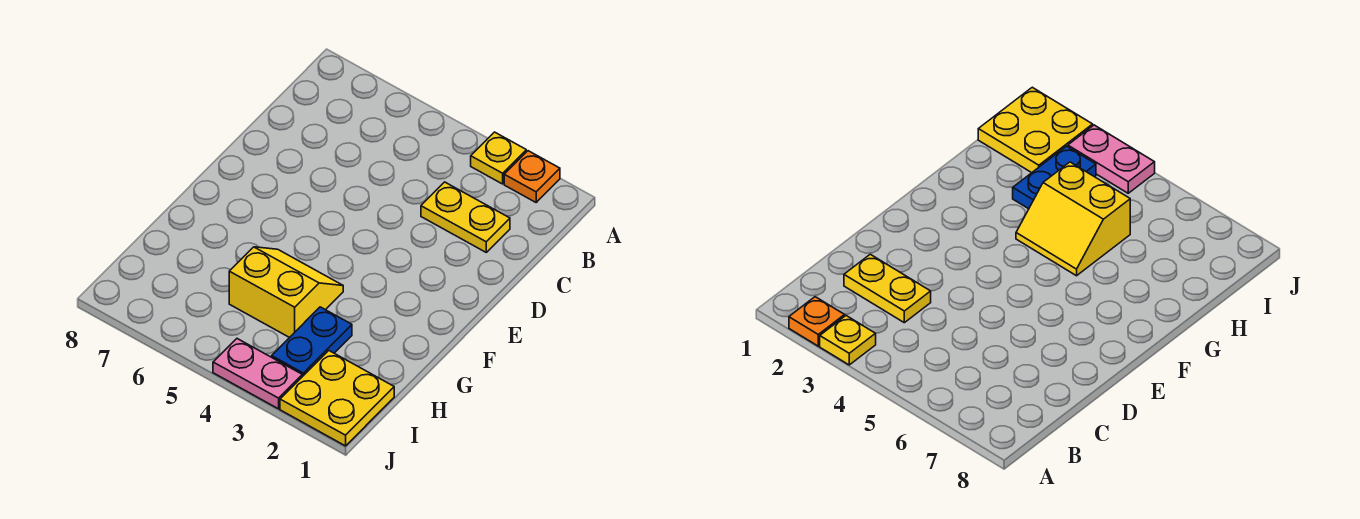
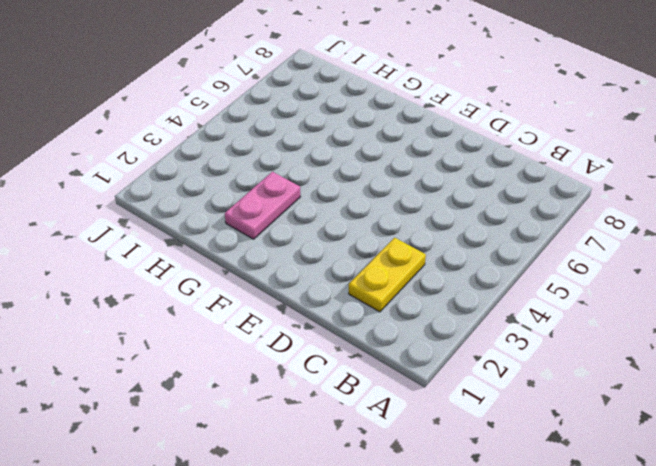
pink plate G2:G3 level 1 -> pink plate J3:J4 level 1
none -> orange plate A2 level 1
none -> yellow plate A3 level 1

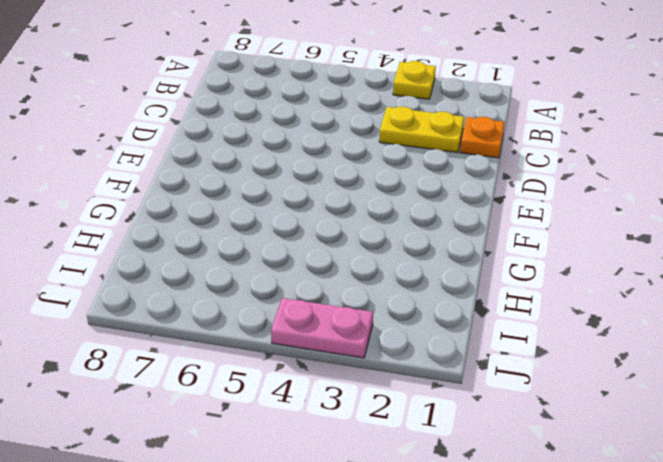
orange plate C1 level 1 -> orange plate A2 level 1
none -> yellow slope G4:H5 level 1 top H
none -> blue plate H3:I3 level 1

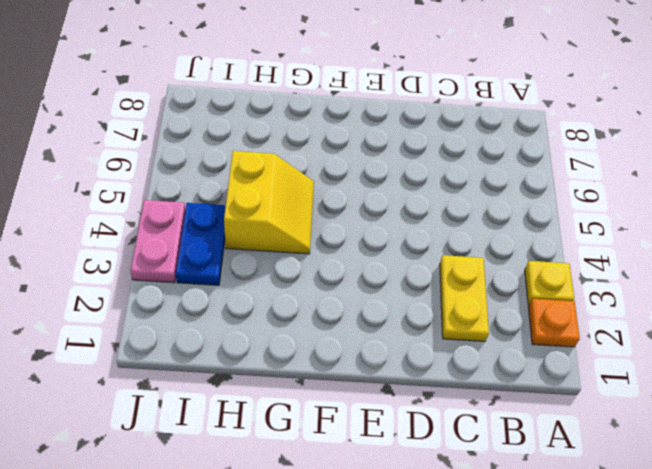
blue plate I3:I4 level 1 -> blue plate H3:I3 level 1
none -> yellow plate I1:J2 level 1

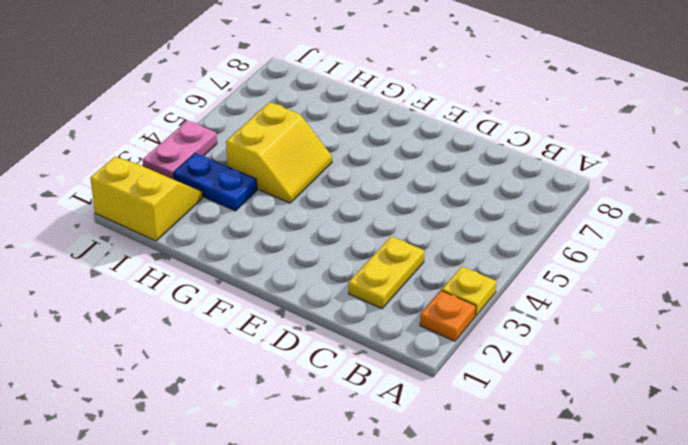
yellow slope I1:J2 level 1 top 1 -> yellow plate I1:J2 level 1

